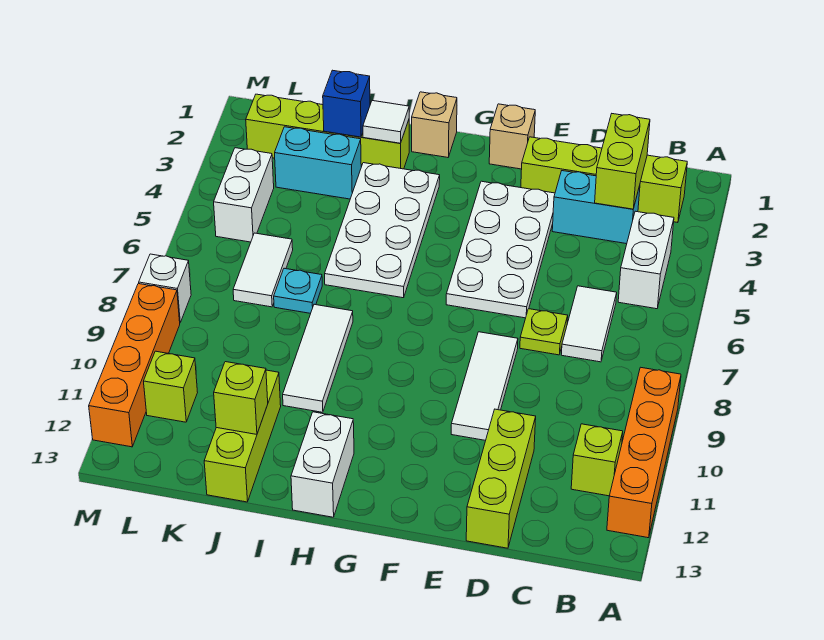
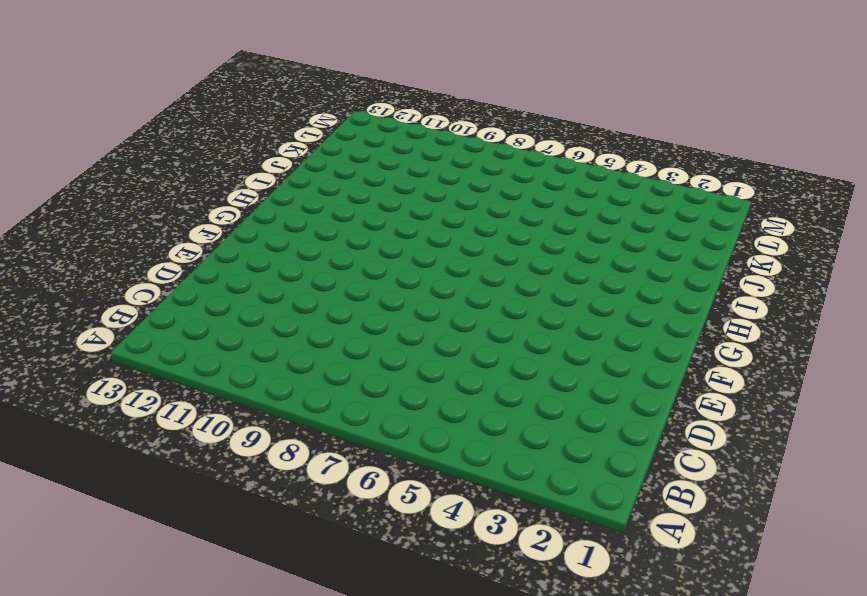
none -> orange brick A9:A12 level 1
none -> lime brick B2:E2 level 1
none -> white brick B4:B5 level 1

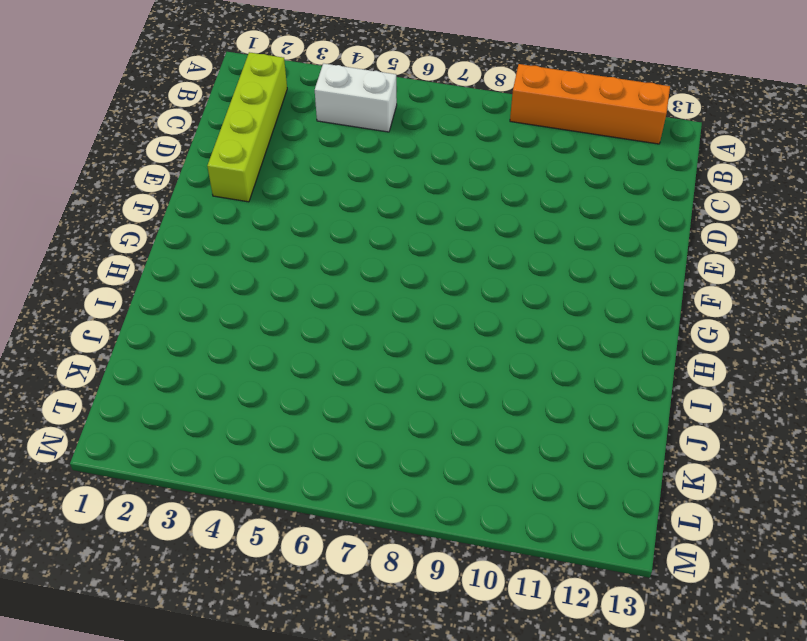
none -> lime brick B11 level 1
none -> cyan brick C3:D3 level 1
none -> white tile C6:C7 level 1

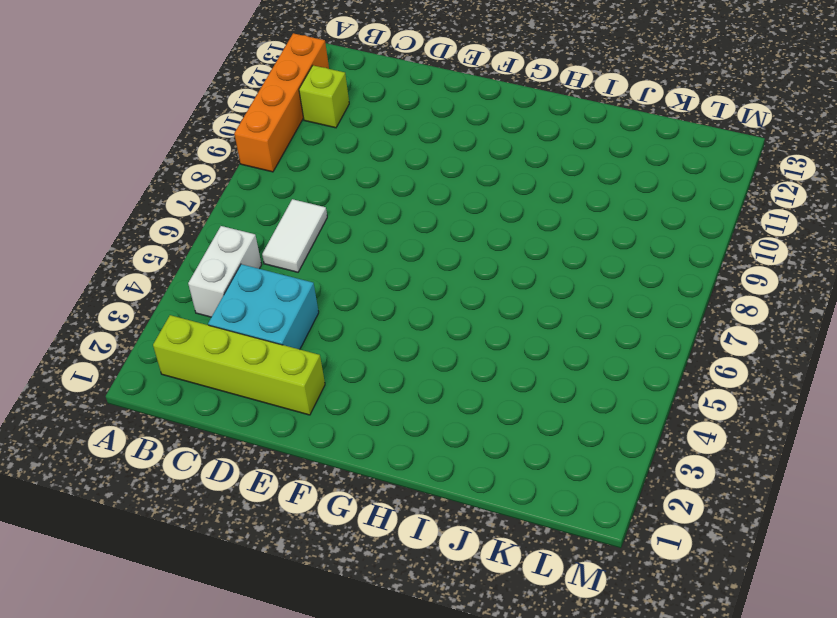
cyan brick C3:D4 level 1 -> cyan brick C3:D3 level 1
none -> lime plate D7 level 1
none -> lime brick D11:D13 level 1
none -> white plate E3:F6 level 1

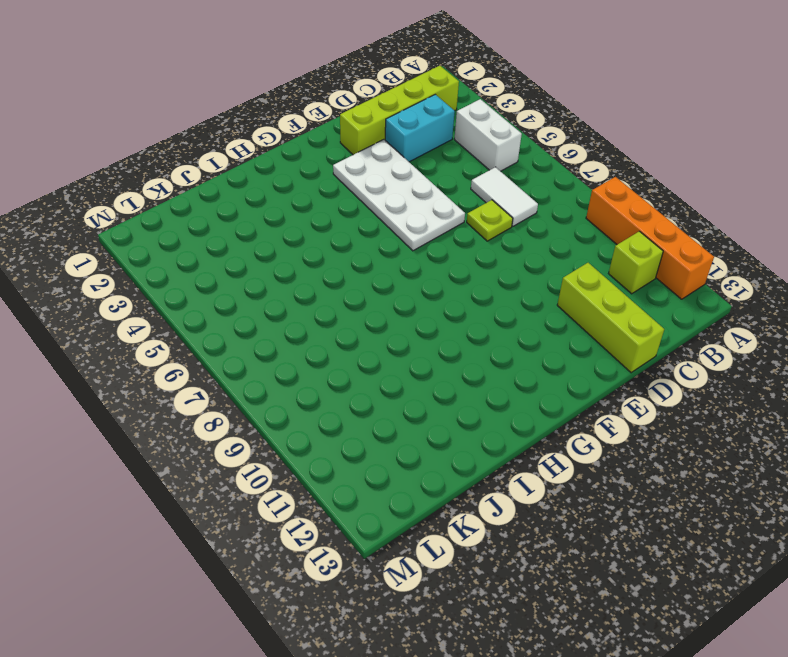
none -> white tile E8:E10 level 1
none -> tan brick F1 level 1
none -> tan brick H1 level 1

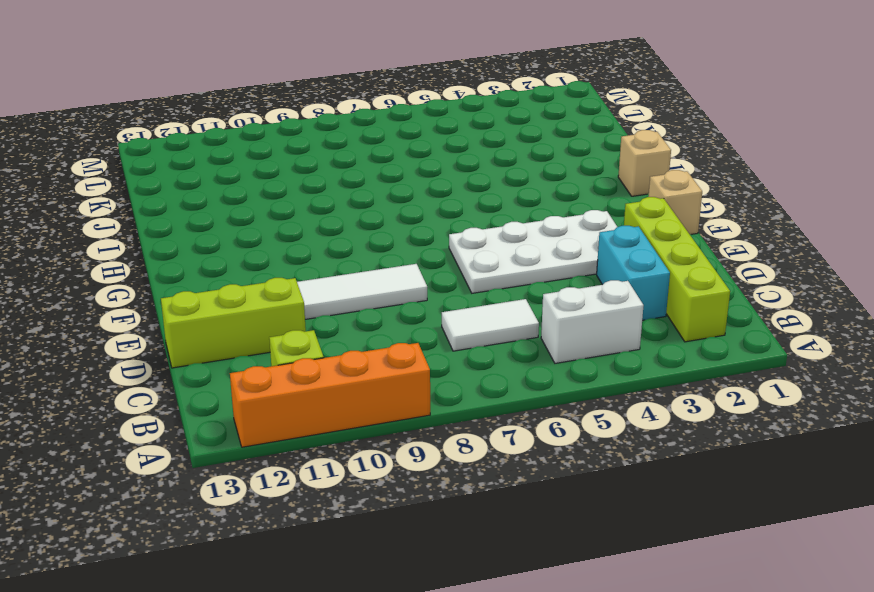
none -> lime plate D7 level 1
none -> white plate H3:I6 level 1
none -> white brick H12:H13 level 1

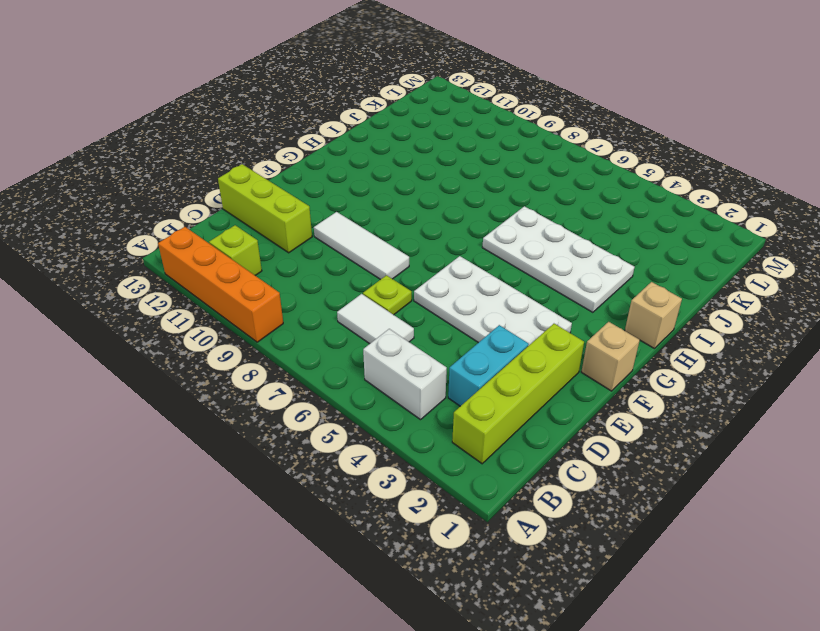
none -> white brick H12:H13 level 1
none -> lime brick I2:L2 level 1
none -> white tile I8:I10 level 1

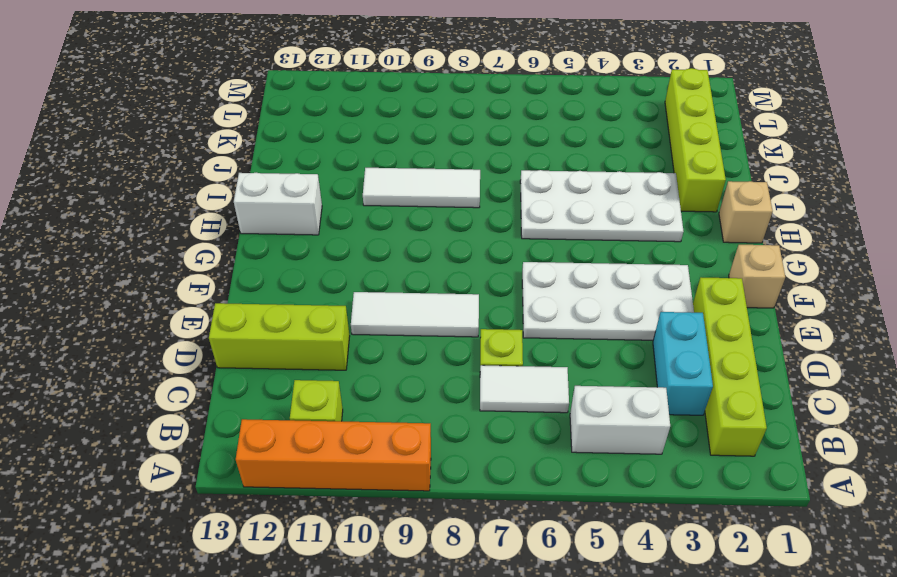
none -> cyan brick J3:K3 level 1
none -> cyan plate J7 level 1
none -> lime brick J11:J13 level 1

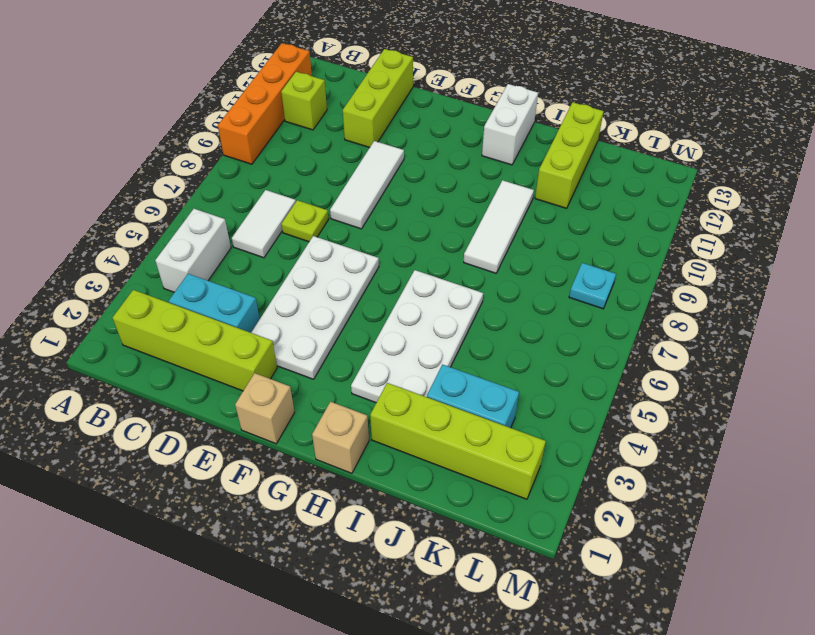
cyan plate L8 level 1 -> cyan plate J7 level 1
none -> white tile K6:K7 level 1
none -> white brick L4:L5 level 1
none -> lime brick L11 level 1

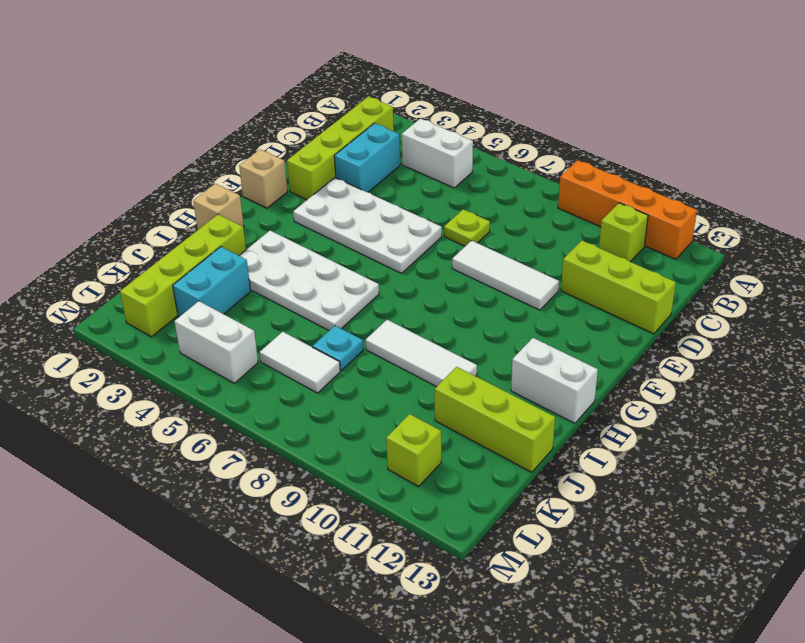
none -> white tile C6:C7 level 1
none -> white brick M8 level 1
none -> orange brick M9:M12 level 1

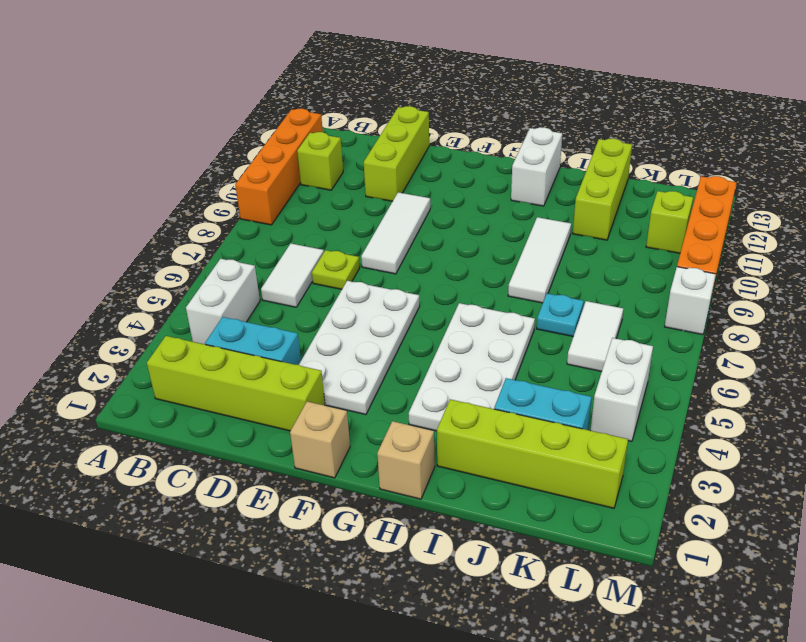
none -> lime brick C2:C3 level 2
none -> white tile I2 level 2
none -> blue brick J2 level 2

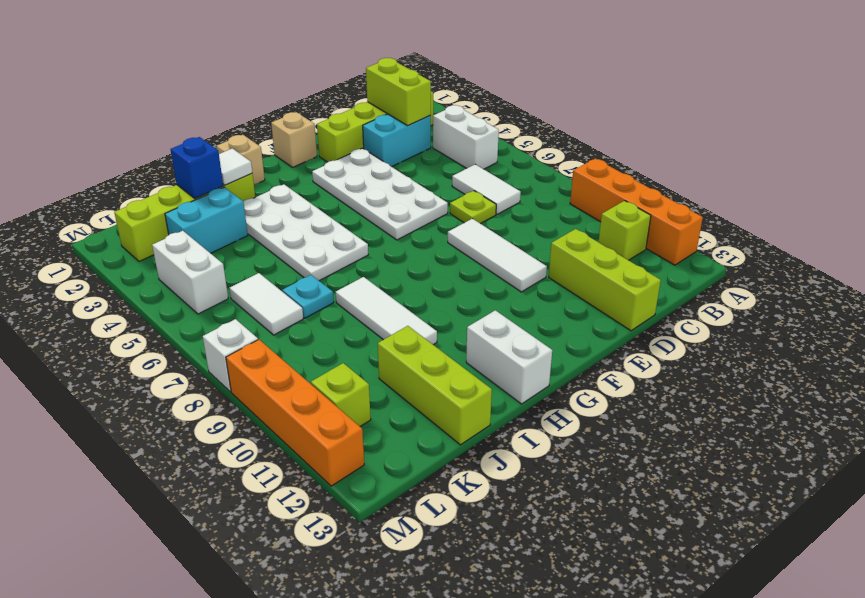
none -> lime brick J12 level 2

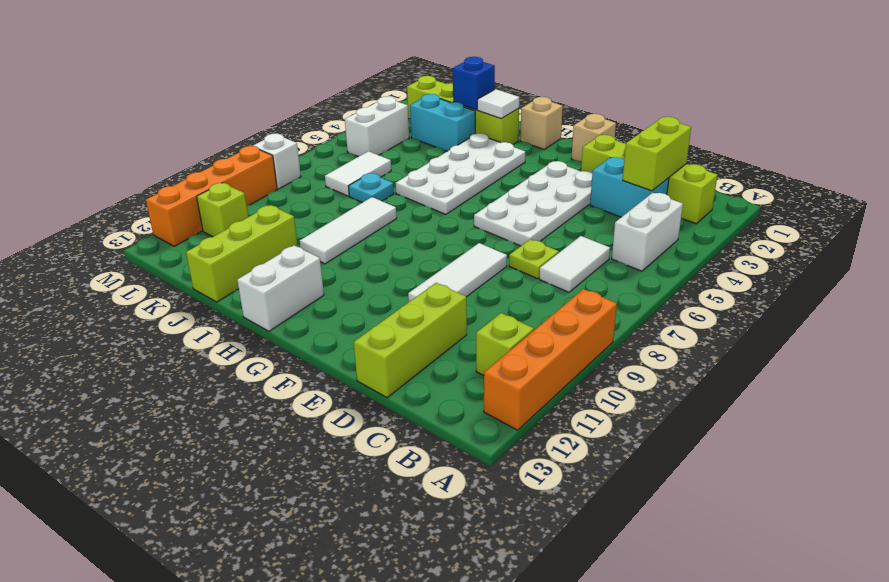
none -> lime brick J12 level 2

